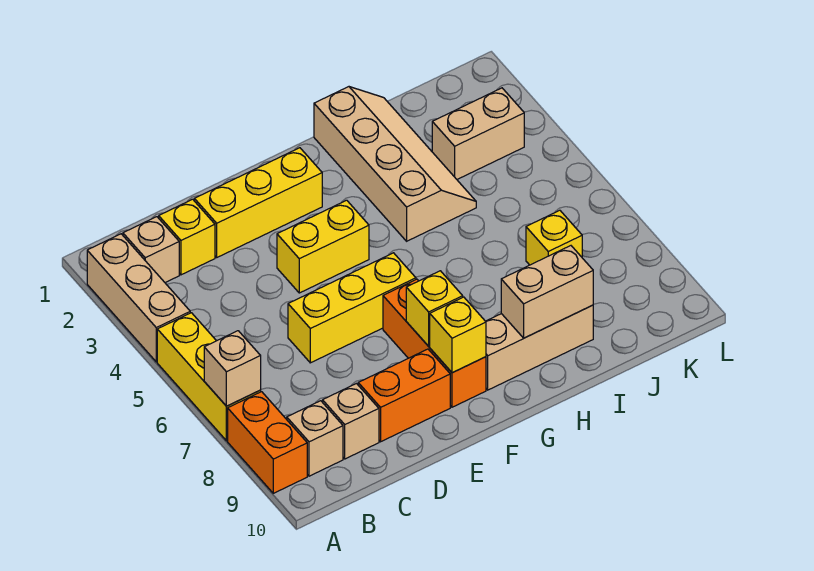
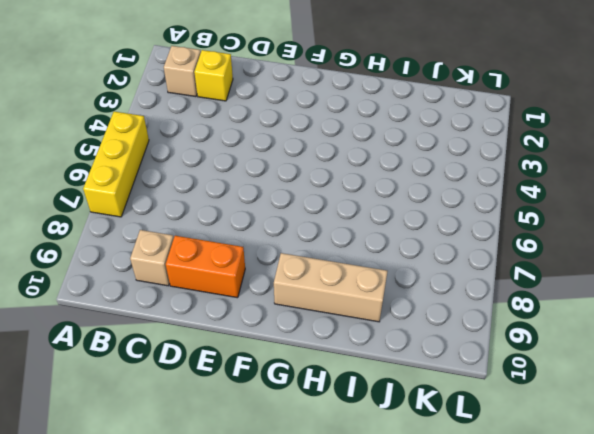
none -> tan brick A2:A4 level 1
none -> orange brick A8:A9 level 1
none -> tan brick B9 level 1

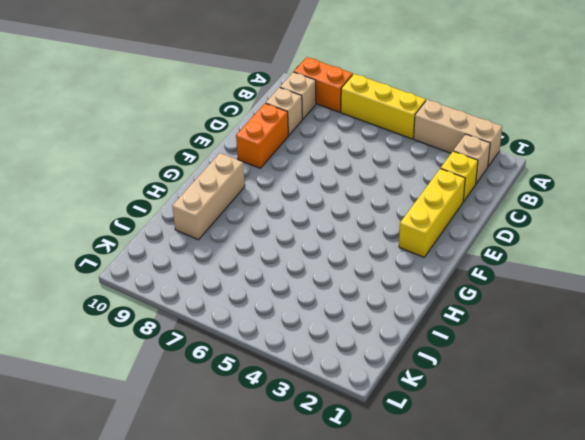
none -> yellow brick D6:F6 level 1
none -> yellow brick E4:F4 level 1
none -> orange brick F7:F9 level 1

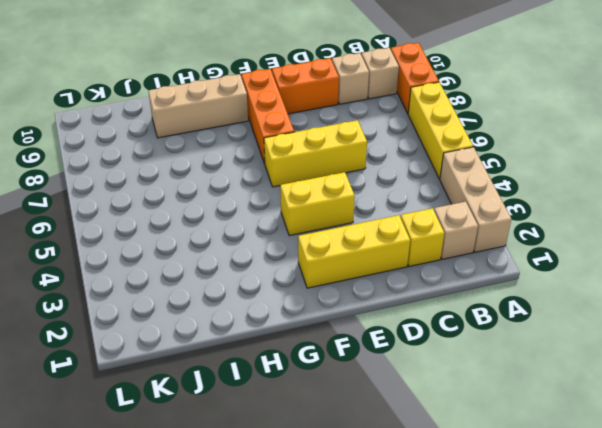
none -> tan slope H1:I4 level 1 top H
none -> tan brick J3:K3 level 1
none -> yellow brick J7 level 1

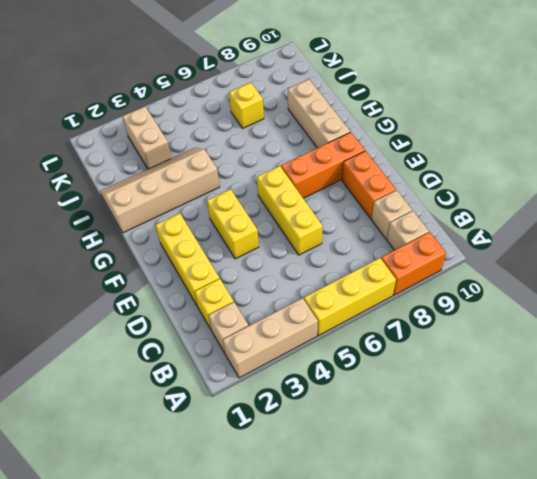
none -> tan brick A7 level 2
none -> yellow brick F8 level 2
none -> yellow brick F9 level 2

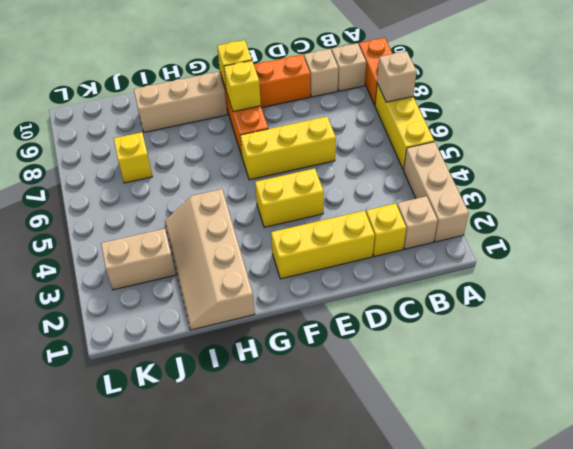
none -> tan brick H9:I9 level 2

